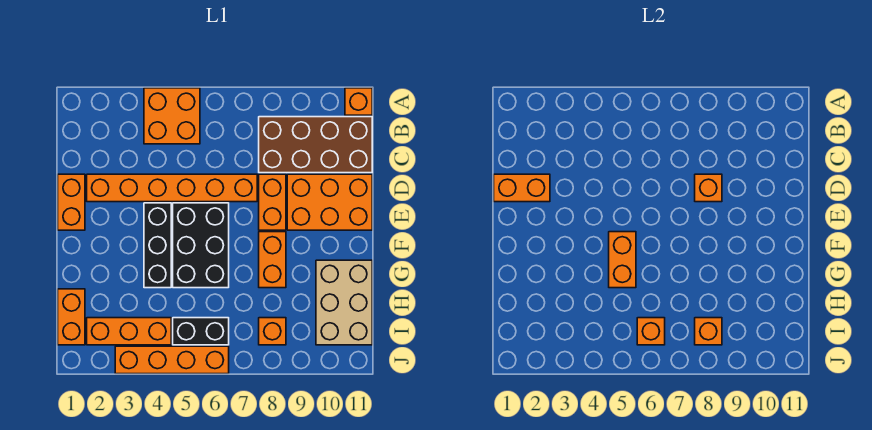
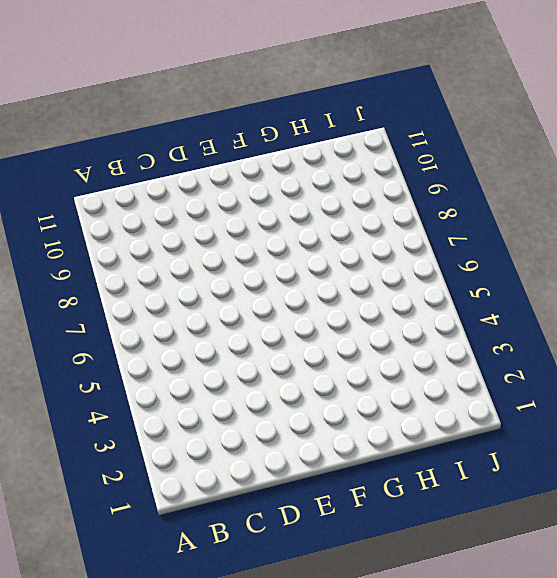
none -> orange brick A4:B5 level 1
none -> orange brick A11 level 1
none -> brown brick B8:C11 level 1

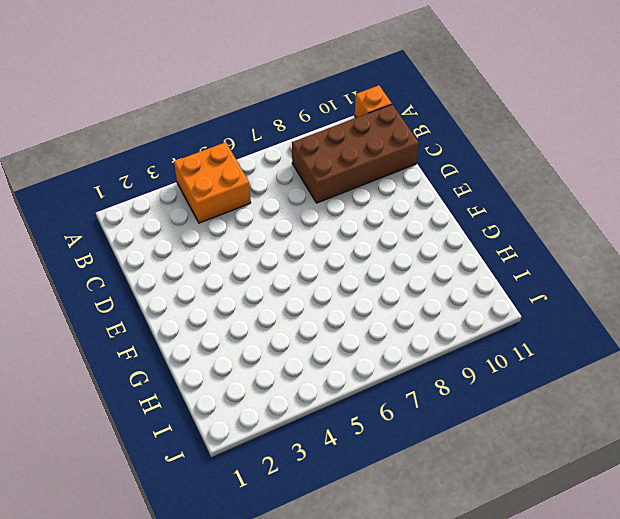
none -> orange brick D1:E1 level 1
none -> orange brick D2:D7 level 1
none -> orange brick D8:E8 level 1

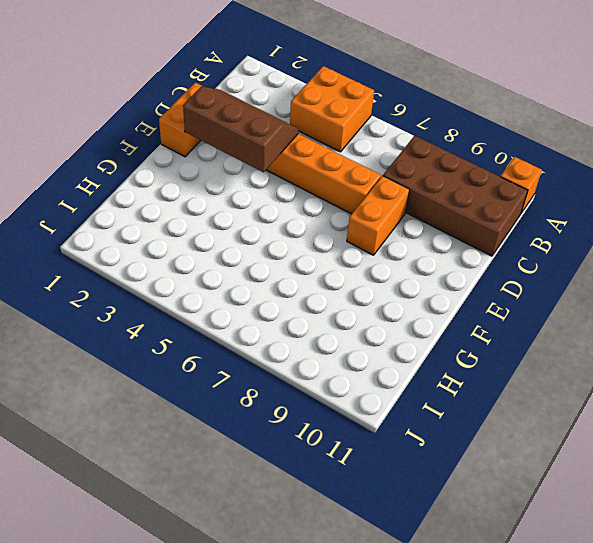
brown slope D2:E4 level 2 top E -> orange brick D1:D2 level 2
none -> orange brick D9:E11 level 1
none -> black brick E4:G4 level 1
none -> black brick E5:G6 level 1

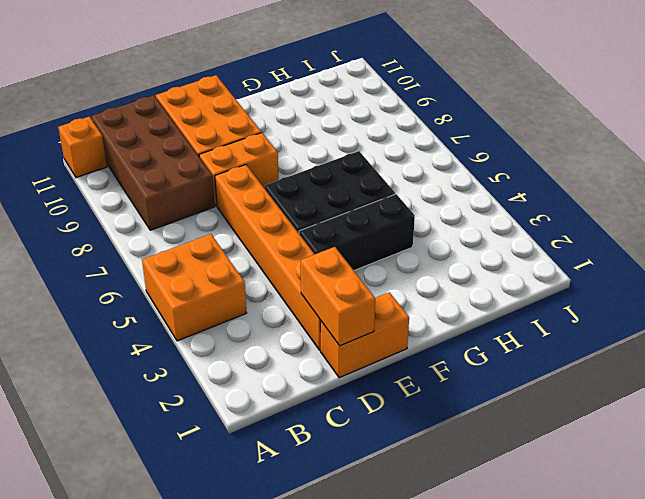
none -> orange brick F8:G8 level 1
none -> tan brick G10:I11 level 1
none -> orange brick H1:I1 level 1

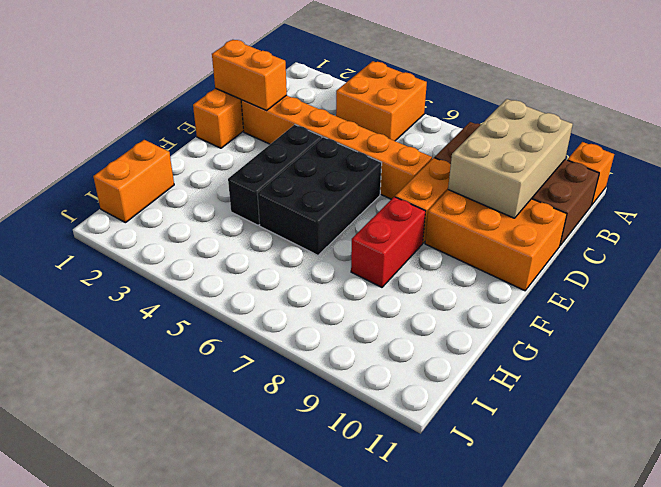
tan brick B9:D10 level 2 -> tan brick G10:I11 level 1
red brick F8:G8 level 1 -> orange brick F8:G8 level 1
none -> orange brick I2:I4 level 1
none -> black brick I5:I6 level 1
none -> orange brick I8 level 1

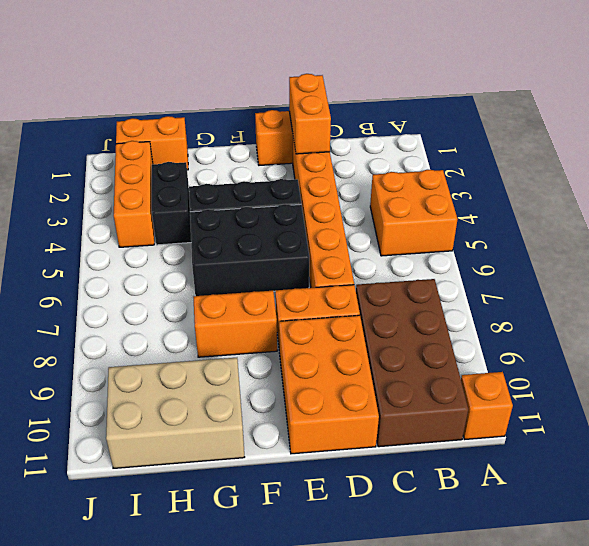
black brick H3:H4 level 1 -> black brick I5:I6 level 1
none -> orange brick I8 level 1
none -> orange brick J3:J6 level 1
none -> orange brick D8 level 2

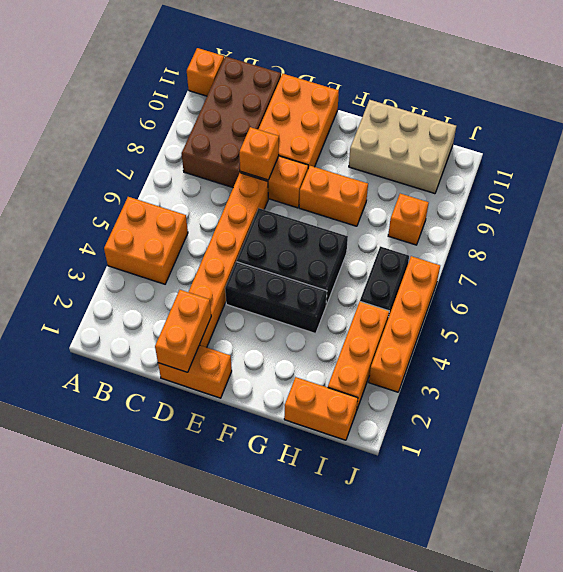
none -> orange brick F5:G5 level 2
none -> orange brick I6 level 2
none -> orange brick I8 level 2

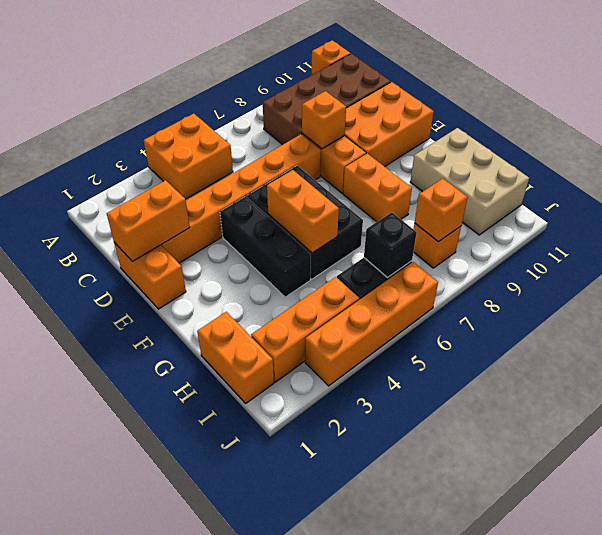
black brick I6 level 2 -> orange brick I6 level 2

